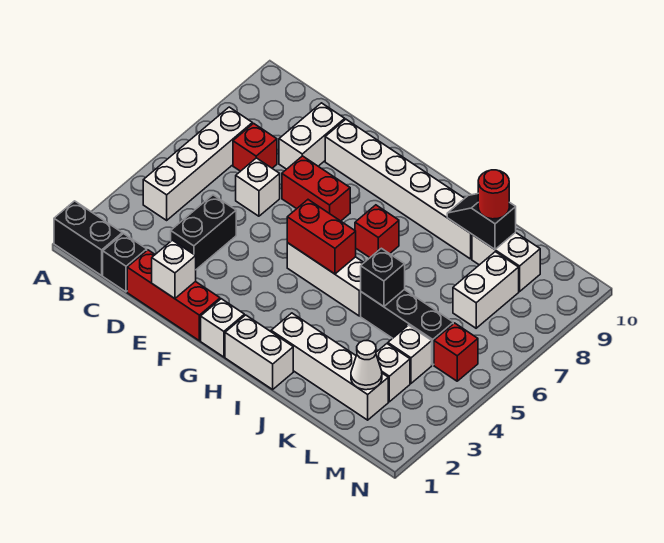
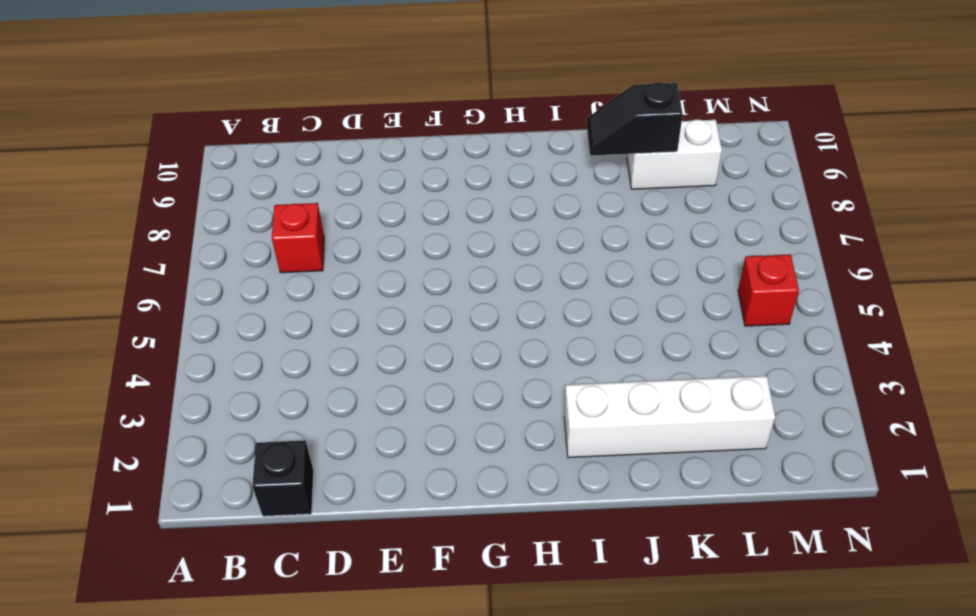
none -> black brick A1:B1 level 1
none -> white brick B4:B7 level 1
none -> red brick D1:F1 level 1

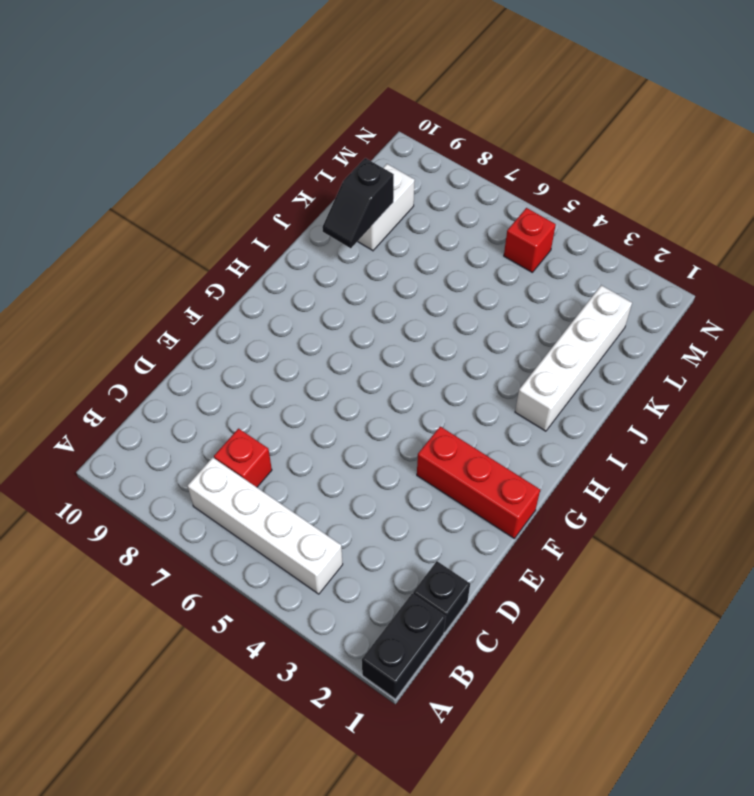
red brick F1:F3 level 1 -> red brick D1:F1 level 1
none -> black brick D3:D4 level 1
none -> white brick D6 level 1
none -> white brick D8:D9 level 1

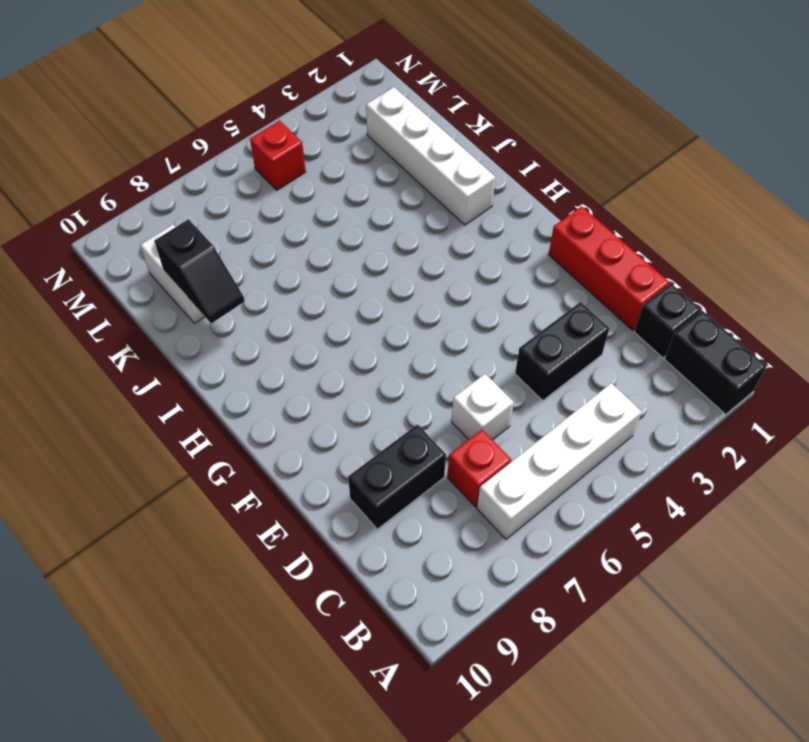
black brick D8:D9 level 1 -> white brick D8:D9 level 1
none -> red brick E7:F7 level 1
none -> white brick E9:J9 level 1
none -> white brick G1 level 1

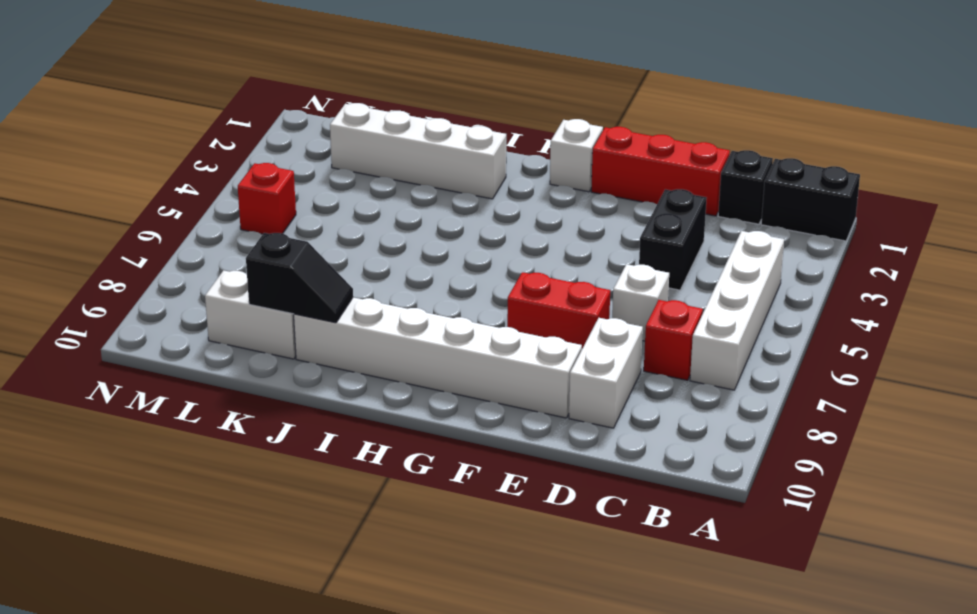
none -> white brick G5:I5 level 1
none -> white brick H1:I1 level 1
none -> red brick H7 level 1

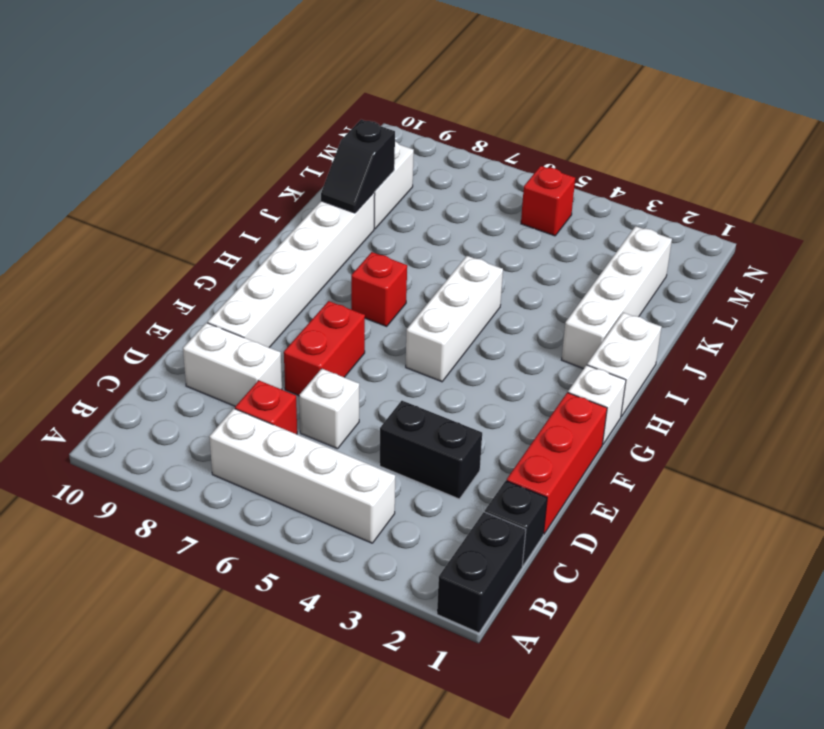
none -> black brick J5:L5 level 1
none -> white brick L3 level 1
none -> white brick L4 level 1

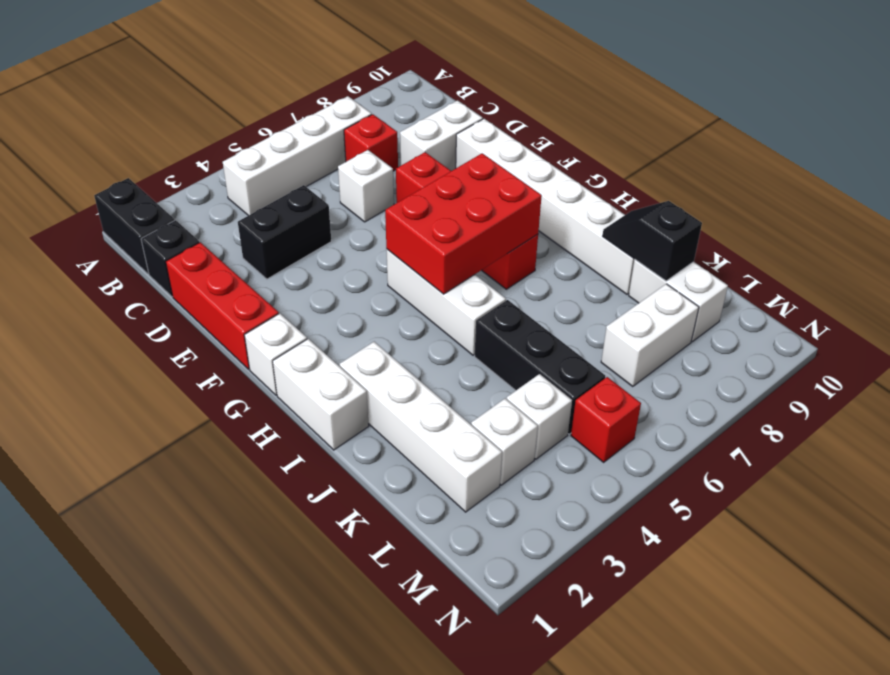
red brick G5:H7 level 2 -> red brick G5:H5 level 2
none -> white brick E1 level 2
none -> black brick J5 level 2
none -> white cone L2 level 2

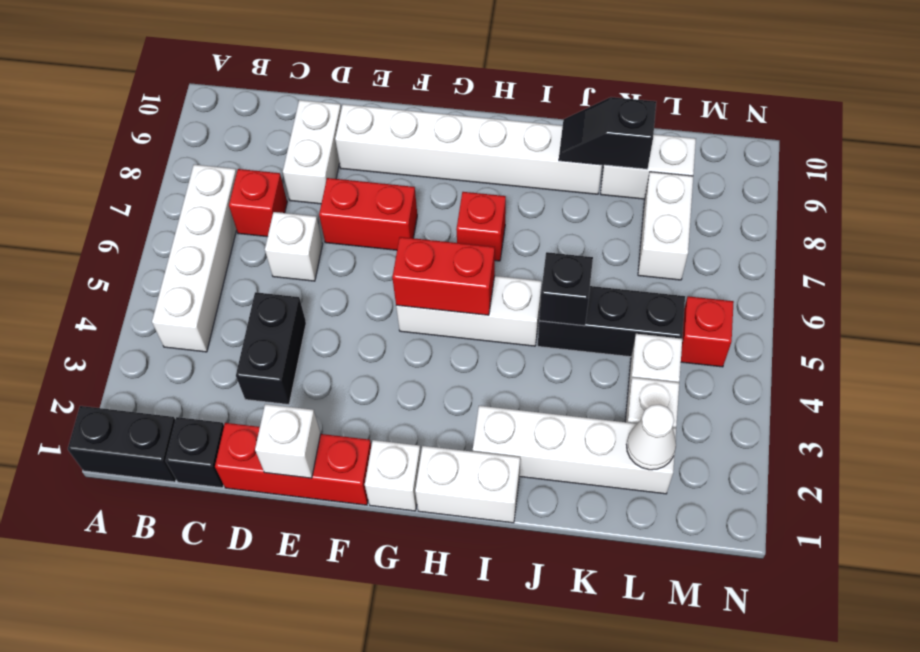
none -> red round brick K9 level 3

